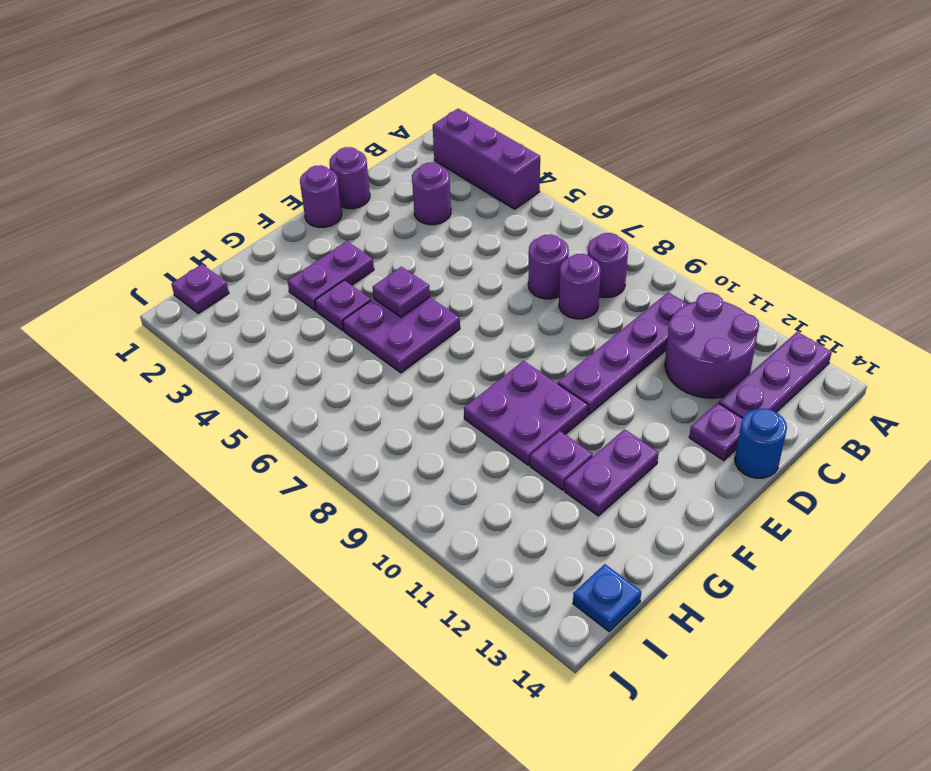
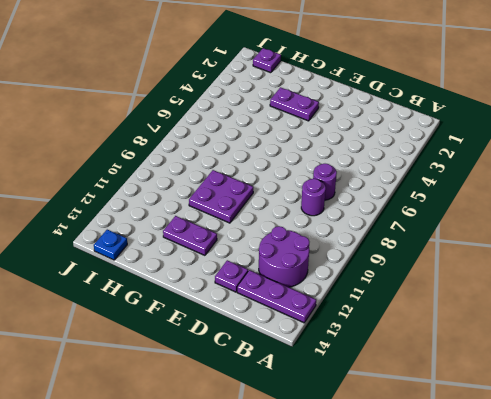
none -> purple brick A2:A4 level 1
none -> purple round brick B8 level 1
none -> purple plate B10:E10 level 1

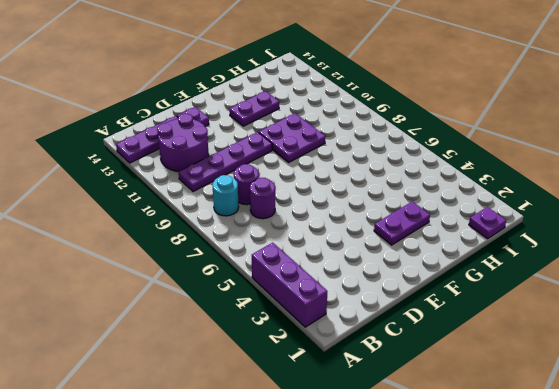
cyan round brick B8 level 1 -> purple round brick B8 level 1
none -> purple round brick C3 level 1
none -> purple round brick D1 level 1
none -> blue round brick D14 level 1

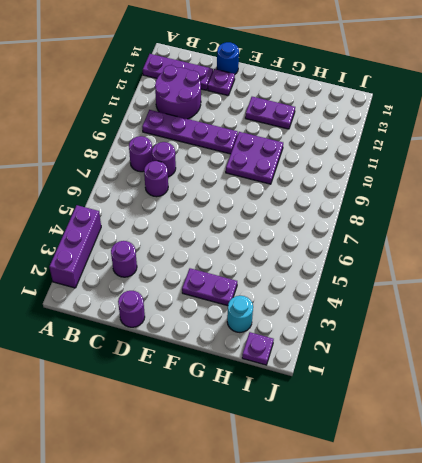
cyan round brick H2 level 1 -> none
none -> purple round brick E1 level 1
none -> purple plate F5:G6 level 1
none -> purple plate G4 level 1

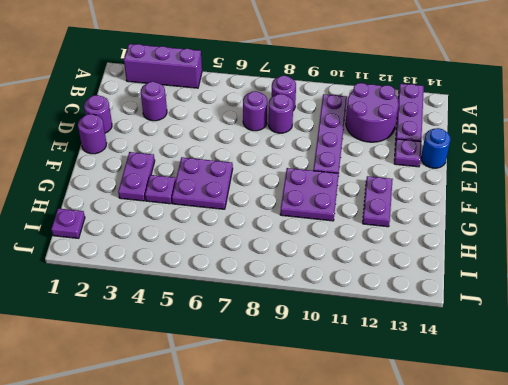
none -> purple plate G11 level 1
none -> blue plate I14 level 1
none -> purple plate F5 level 2

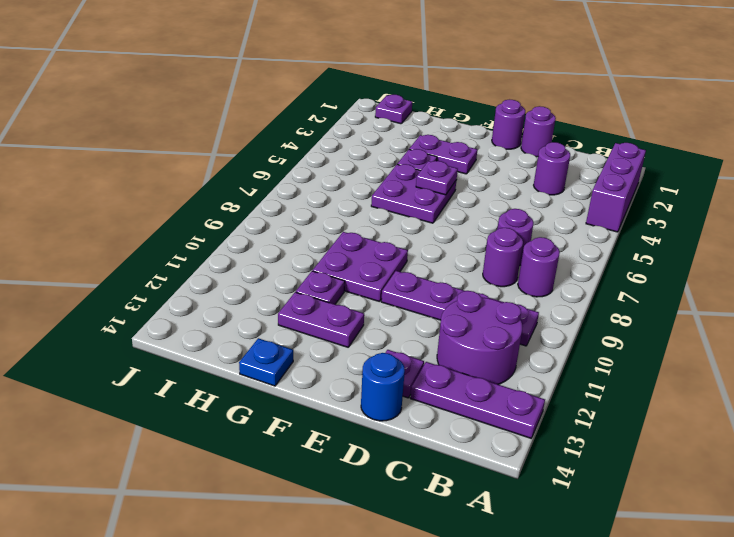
blue plate G14 level 1 -> blue plate I14 level 1

